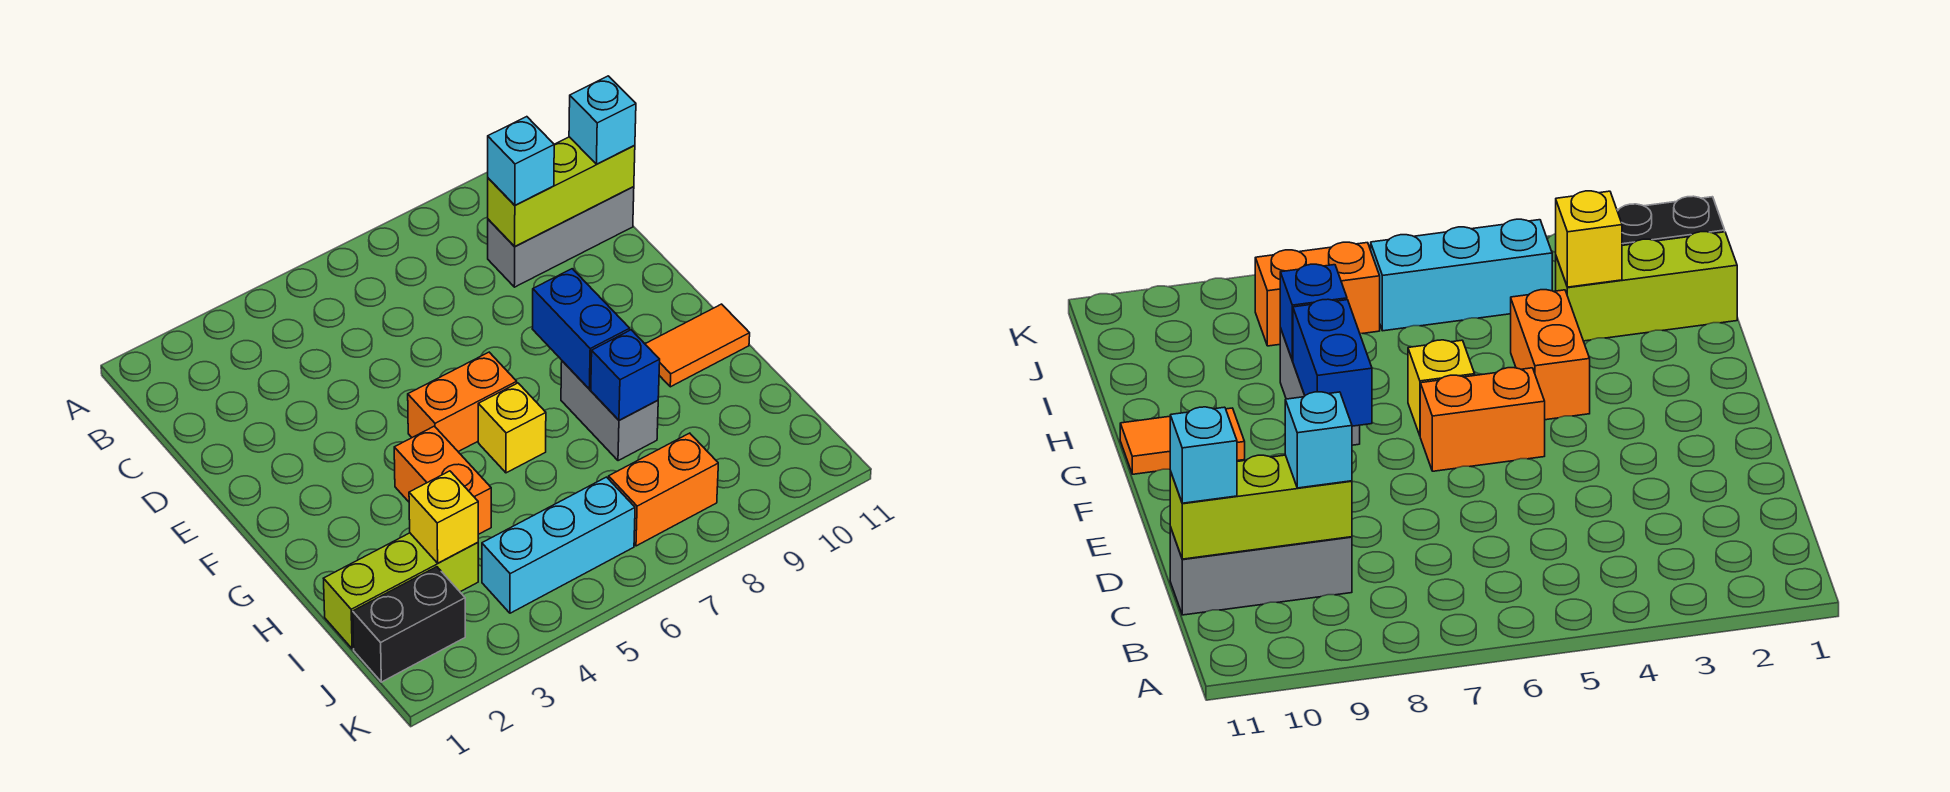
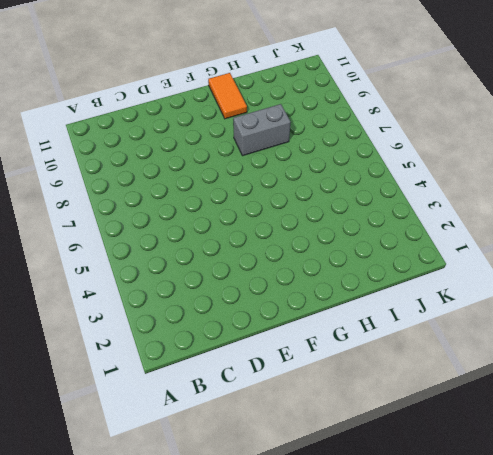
none -> grey brick C9:C11 level 1
none -> orange brick F5:F6 level 1
none -> orange brick G4:H4 level 1

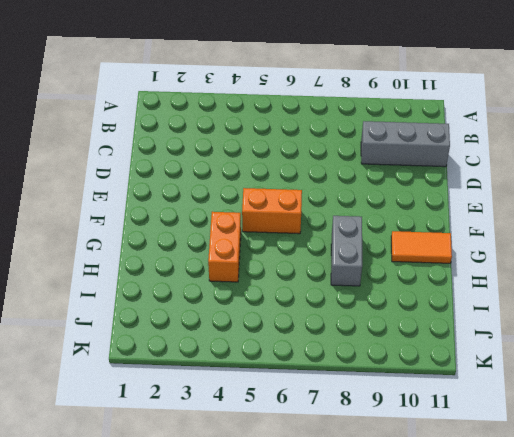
none -> yellow brick G6 level 1
none -> lime brick I1:I3 level 1
none -> black brick J1:J2 level 1

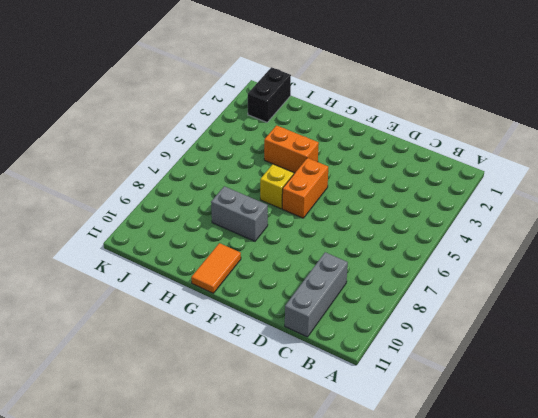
none -> lime brick I1:I3 level 1
none -> cyan brick J4:J6 level 1
none -> orange brick J7:J8 level 1

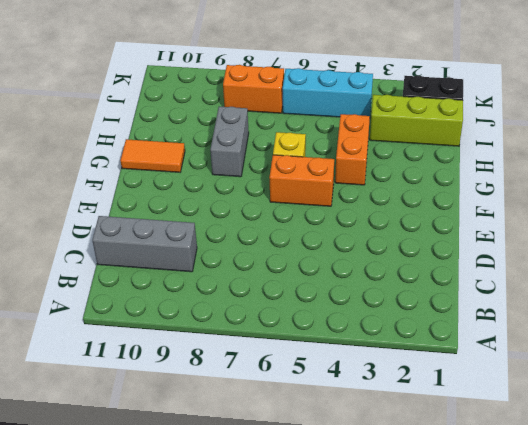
none -> lime brick C9:C11 level 2
none -> blue brick F8:G8 level 2
none -> blue brick H8 level 2

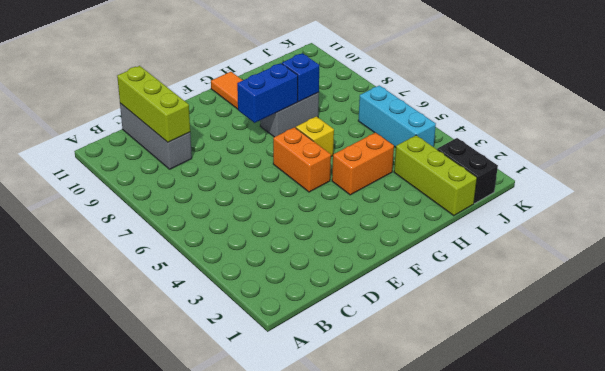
none -> orange brick J7:J8 level 1
none -> yellow brick I3 level 2
none -> cyan brick C9 level 3

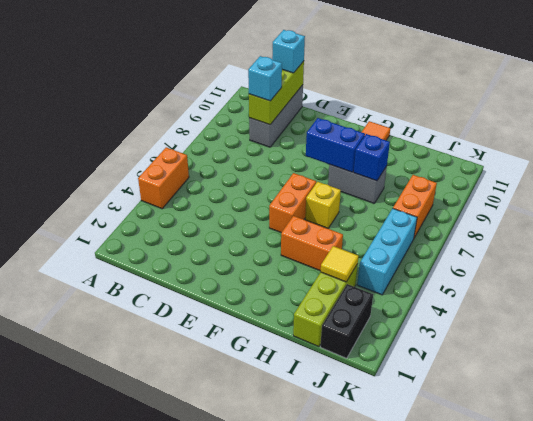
orange brick A4:A5 level 1 -> none
yellow tile I3 level 2 -> yellow brick I3 level 2

